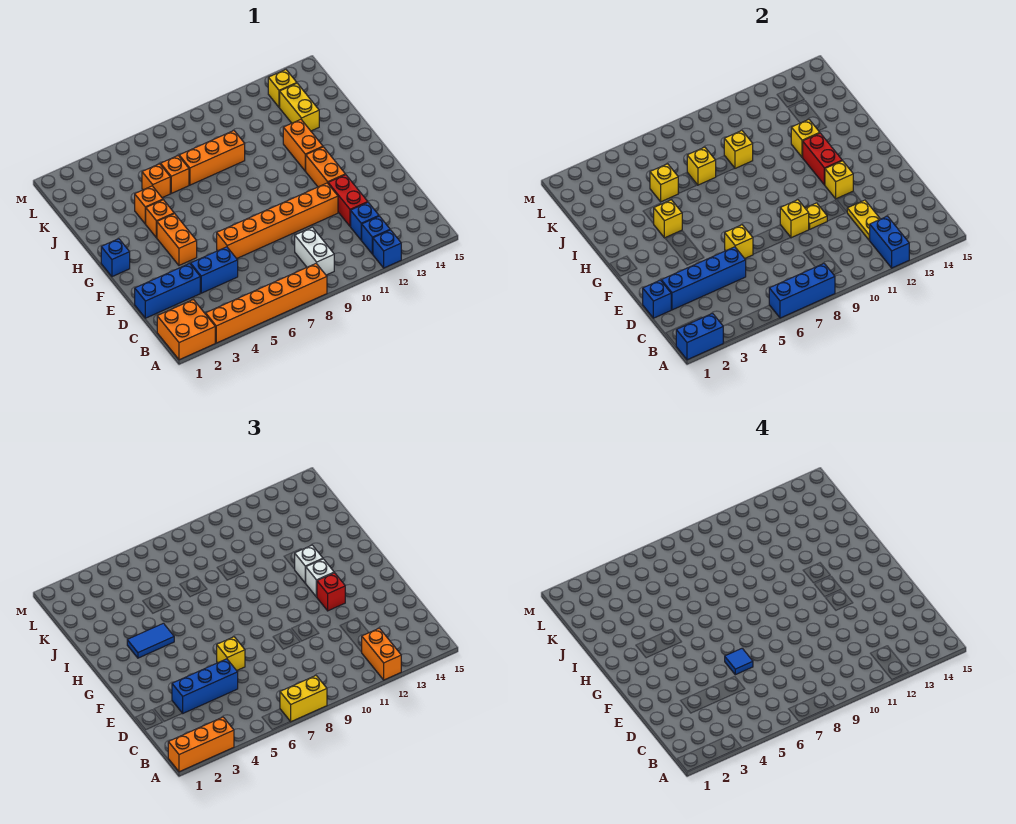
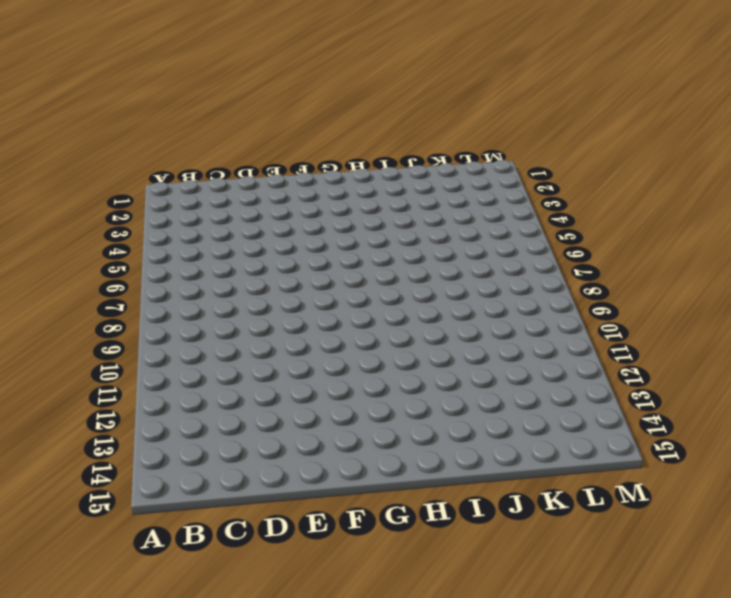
none -> orange brick A1:B2 level 1
none -> orange brick A3:A8 level 1
none -> blue brick A12 level 1
none -> white brick B9:C9 level 1

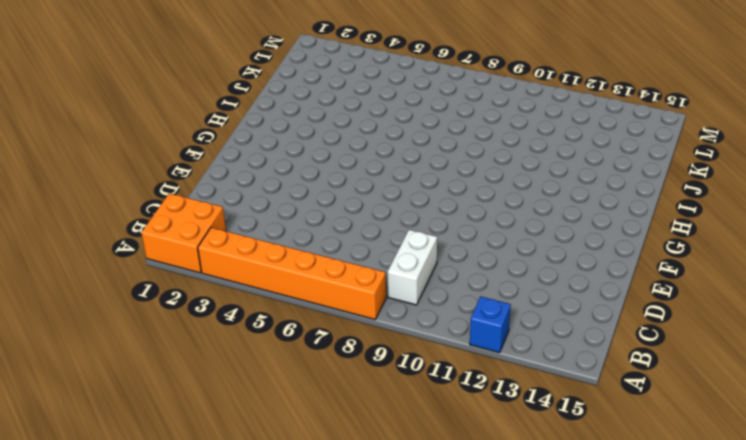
none -> blue brick B12 level 1
none -> blue brick C12 level 1
none -> blue brick D1:D3 level 1
none -> blue brick D4:D5 level 1

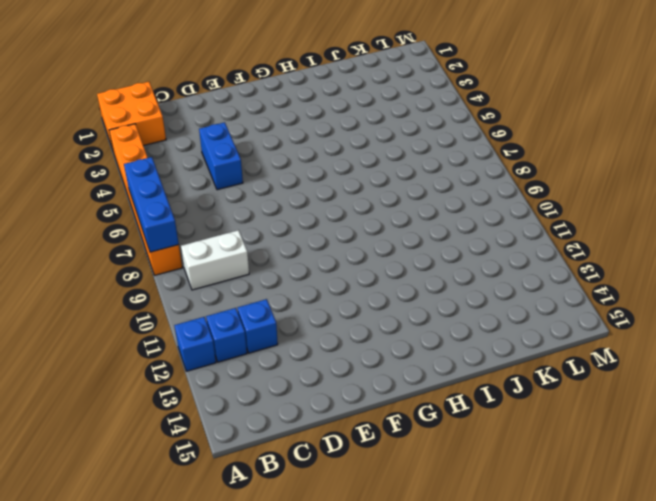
none -> blue brick D1:D3 level 1
none -> red brick D12:E12 level 1
none -> orange brick E6:E11 level 1
none -> orange brick F4:G4 level 1

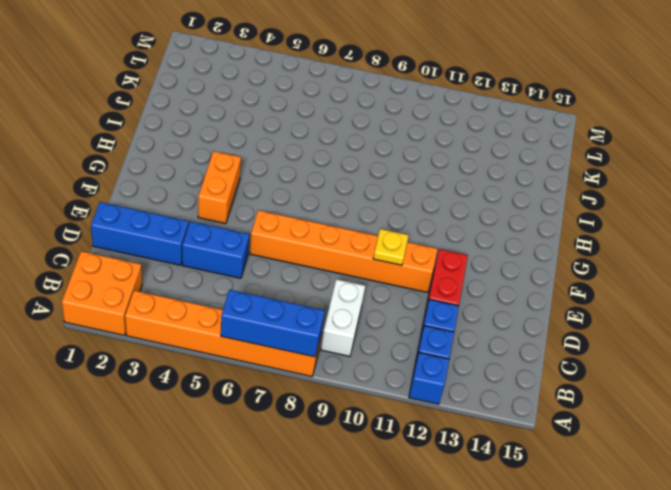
none -> orange brick F12:G12 level 1
none -> blue brick G1 level 1
none -> orange brick H4 level 1
none -> orange brick H12:I12 level 1

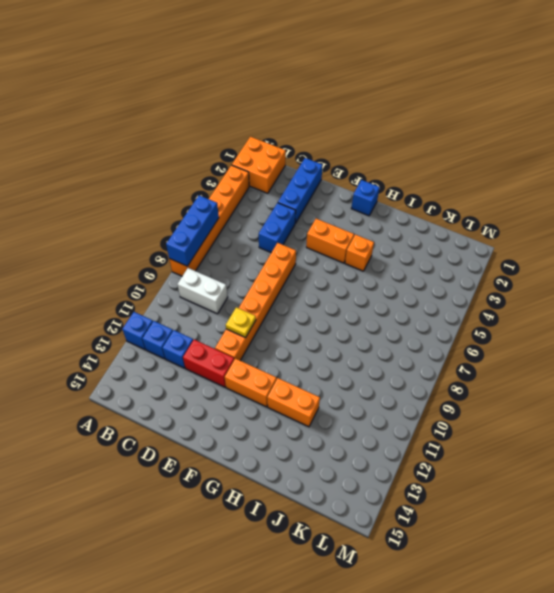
none -> orange brick I4 level 1
none -> orange brick J5 level 1
none -> orange brick J6 level 1
none -> orange brick J7:J9 level 1

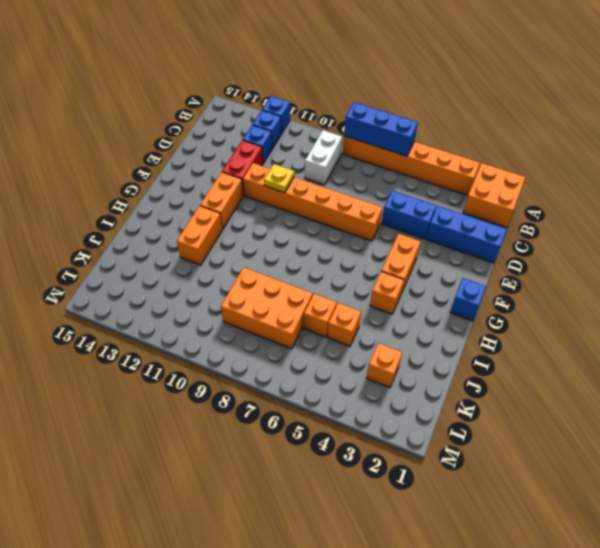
orange brick J7:K9 level 1 -> orange brick J7:J9 level 1
orange brick K3 level 1 -> orange brick I4 level 1
none -> yellow brick J13:K13 level 1
none -> yellow brick L13 level 1
none -> blue brick A1:A2 level 2
none -> blue brick A12:B12 level 2

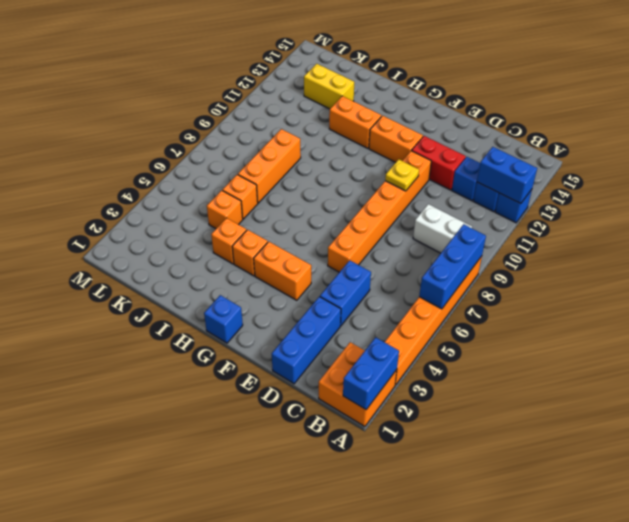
none -> yellow brick L13 level 1
none -> yellow plate C12:D12 level 2
none -> blue brick D1 level 2
none -> blue brick D2:D5 level 2

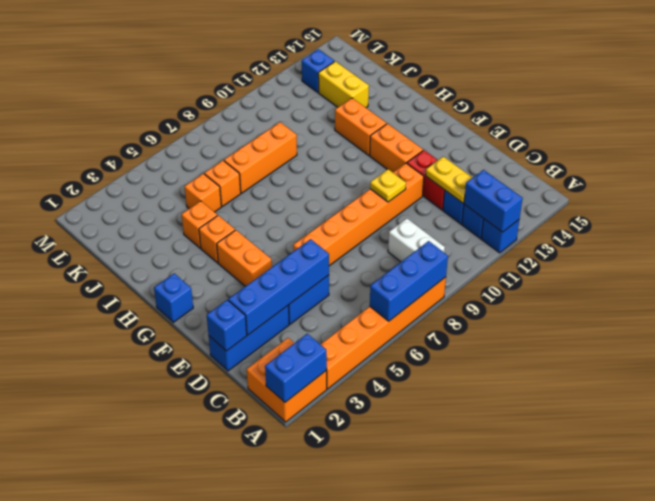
blue brick L13 level 1 -> yellow brick L13 level 1
none -> yellow brick E6 level 2
none -> yellow brick E9 level 2
none -> yellow brick F12 level 2
none -> red brick G12:H12 level 2

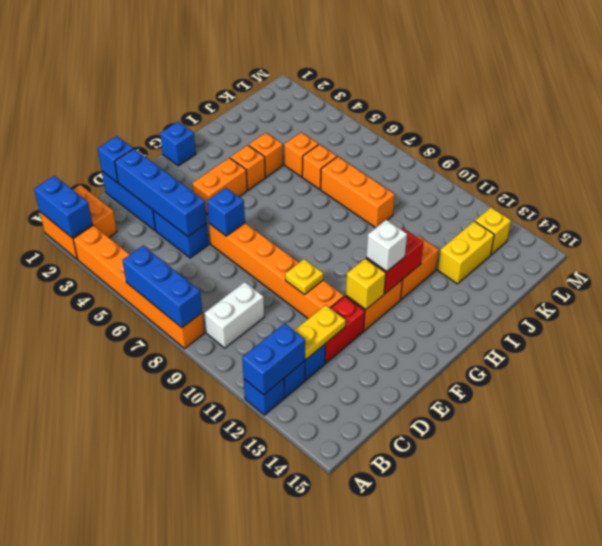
blue brick E6 level 2 -> yellow brick E6 level 2
none -> yellow brick E9 level 2
none -> yellow brick H4 level 2
none -> yellow brick I12 level 2
none -> yellow brick J5 level 2

